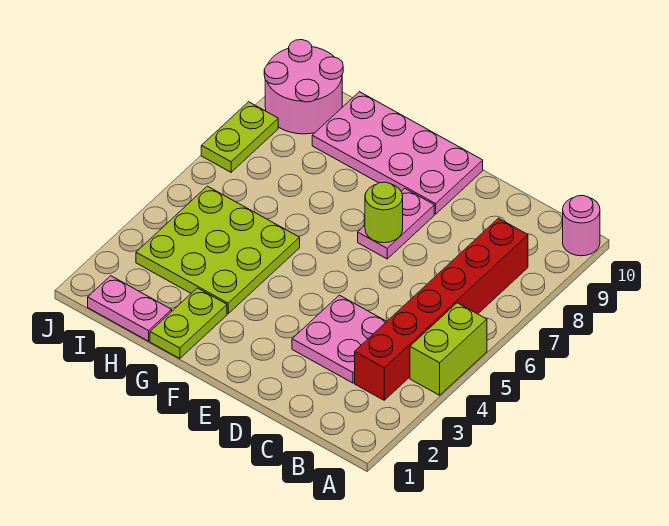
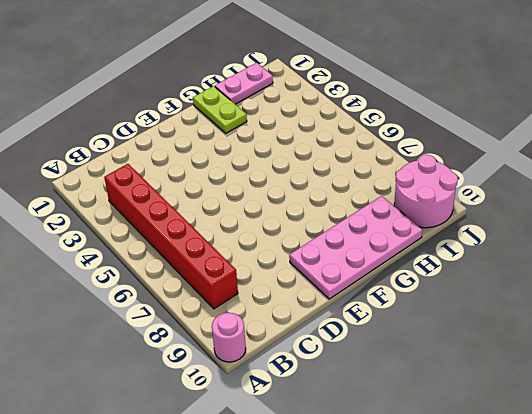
none -> lime brick A4:A5 level 1
none -> pink plate C3:D4 level 1
none -> pink plate E7:E8 level 1

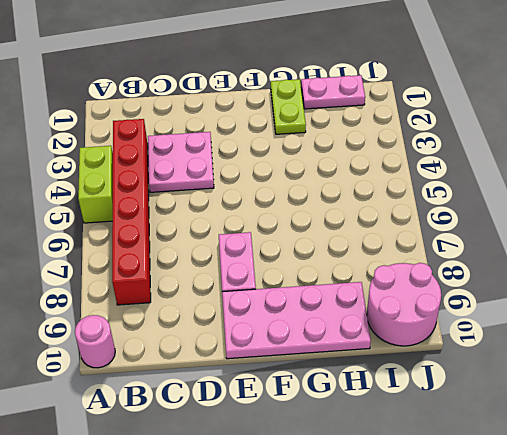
none -> lime plate G3:I5 level 1
none -> lime plate J7:J8 level 1
none -> lime round brick E7 level 2

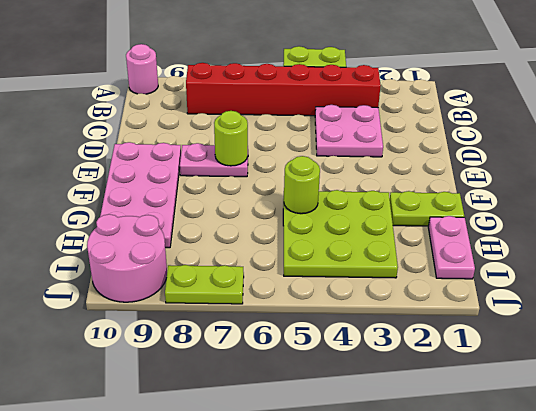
lime round brick G5 level 2 -> none

